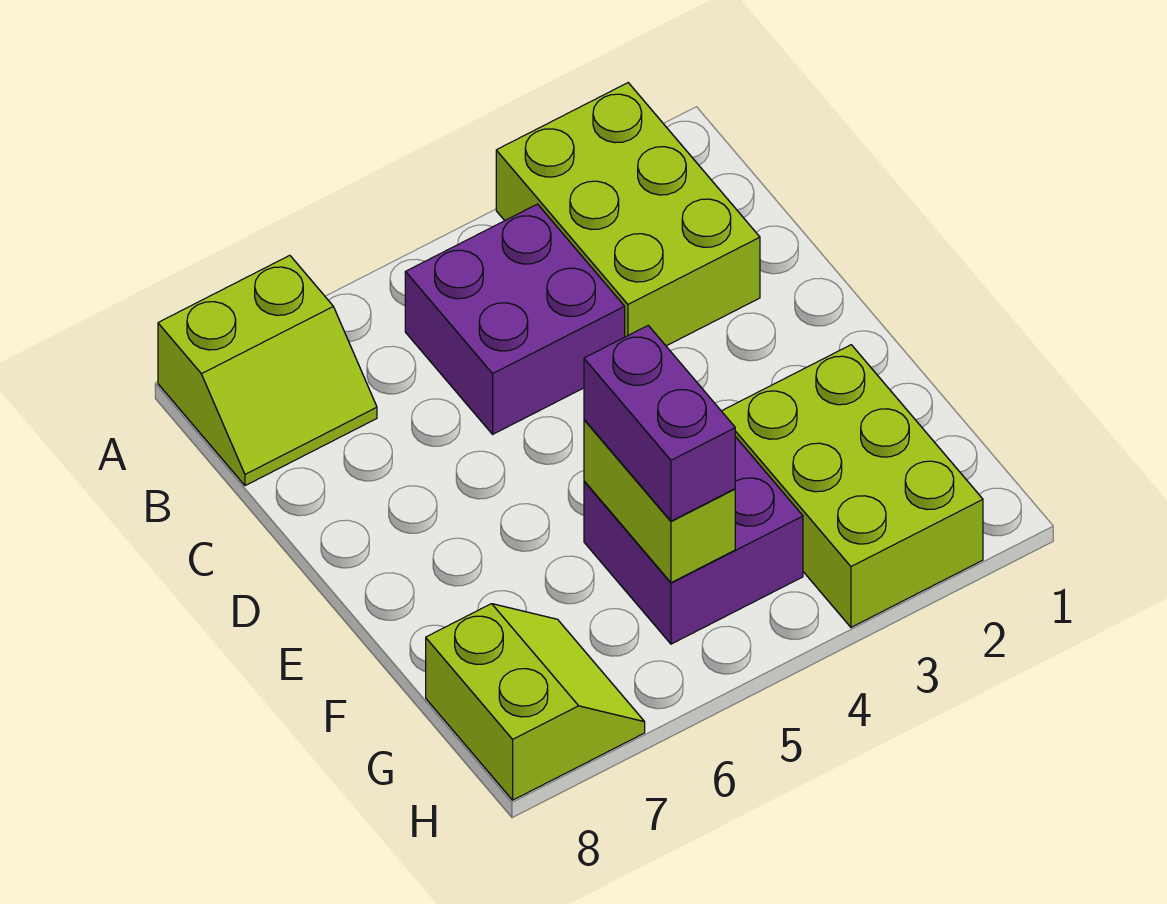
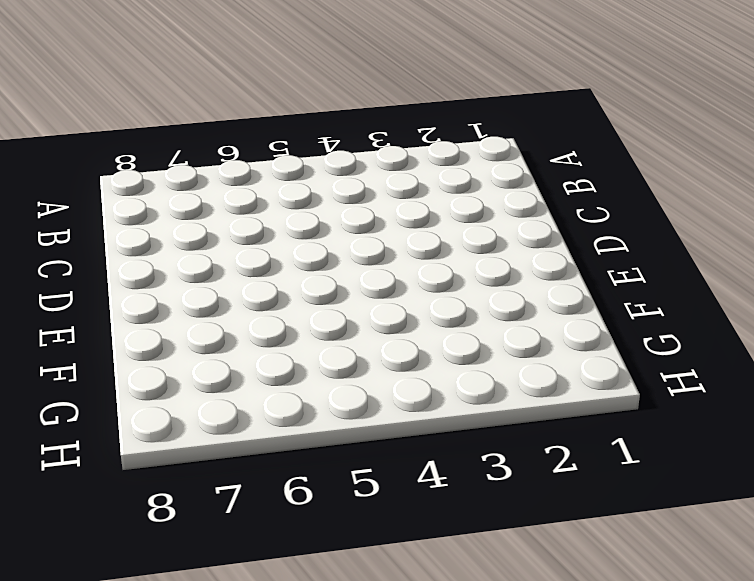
none -> lime brick A2:C3 level 1
none -> lime slope A7:B8 level 1 top A

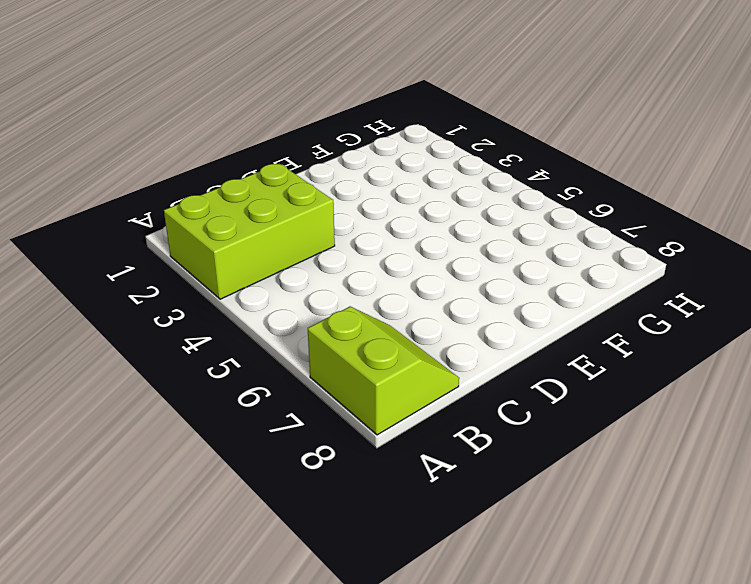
none -> purple brick B4:C5 level 1
none -> lime brick F2:H3 level 1

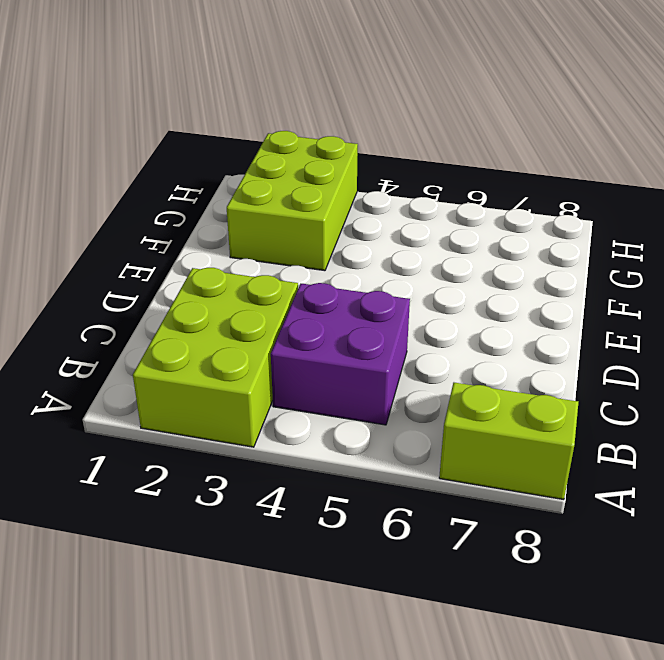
none -> purple brick F4:G5 level 1
none -> lime slope G7:H8 level 1 top 8

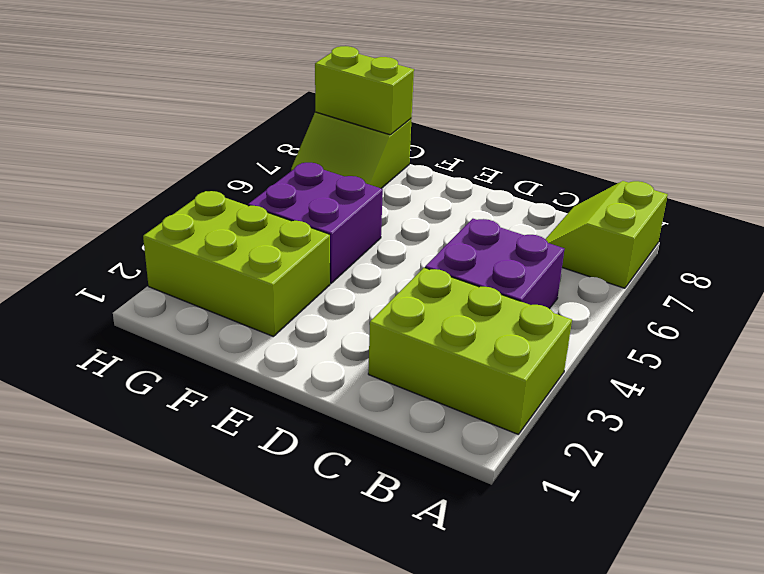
lime brick G8:H8 level 2 -> lime brick F5:G5 level 2
none -> purple brick F5:G5 level 3

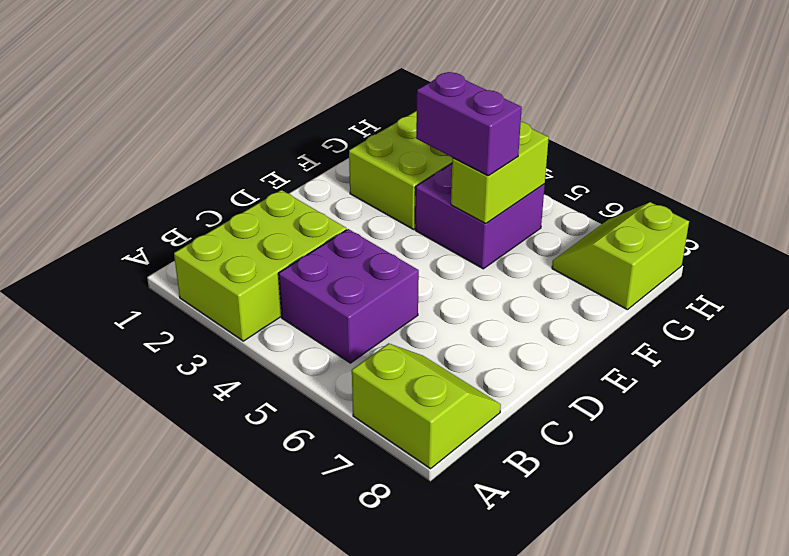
purple brick F4:F5 level 3 -> purple brick F5:G5 level 3

